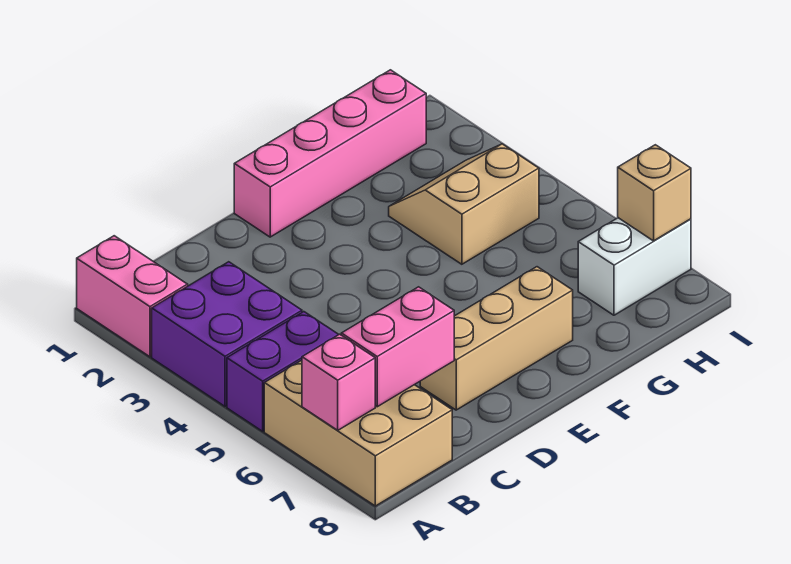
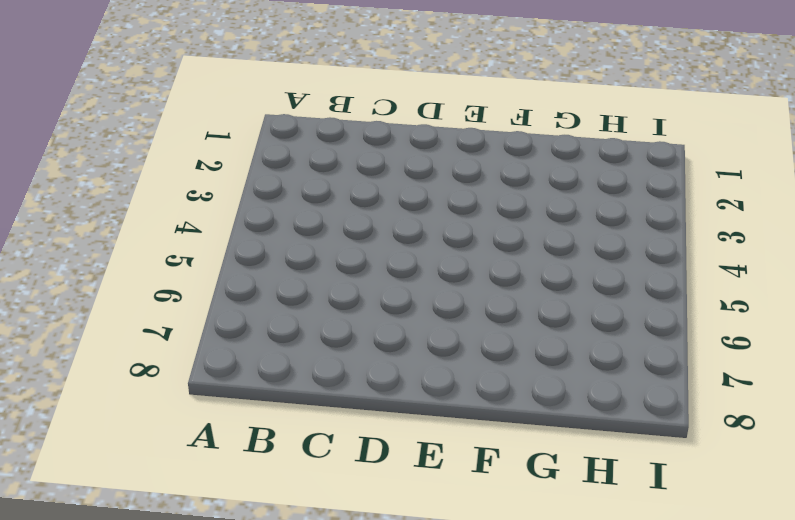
none -> pink brick A1:A2 level 1
none -> purple brick A3:B4 level 1

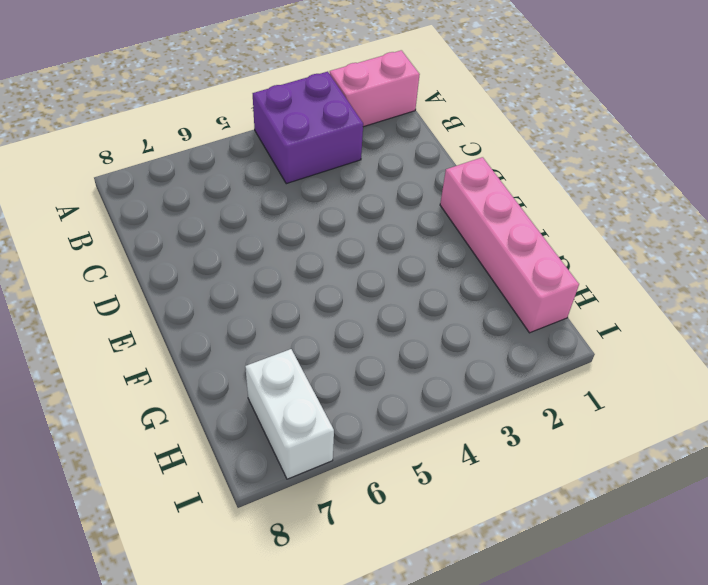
none -> purple brick A5:B5 level 1
none -> tan brick A6:B8 level 1

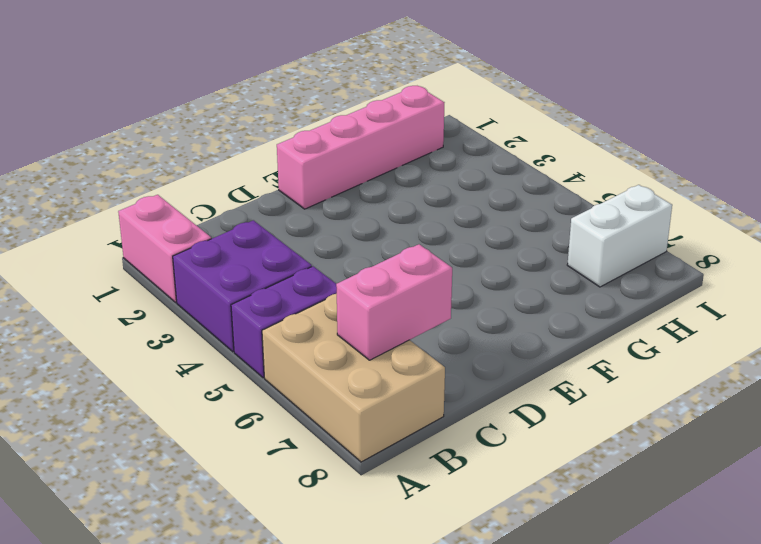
none -> tan brick D7:F7 level 1
none -> tan slope G3:H4 level 1 top 4

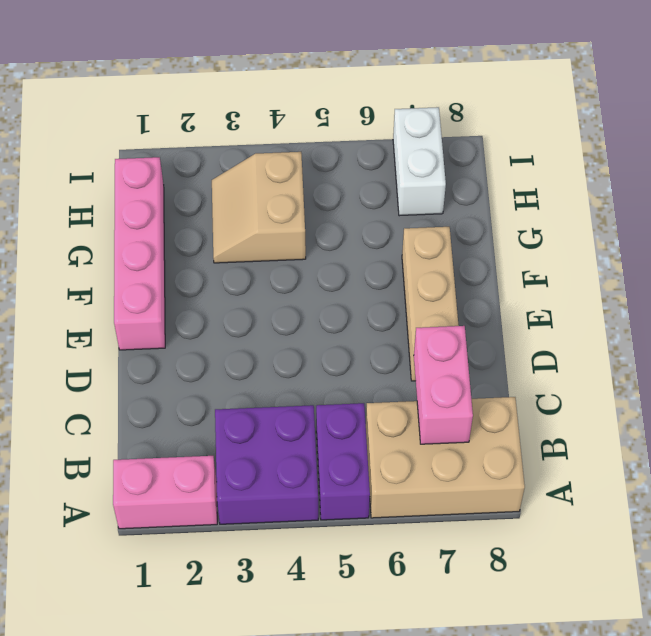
none -> pink brick A7 level 2
none -> tan brick I7 level 2

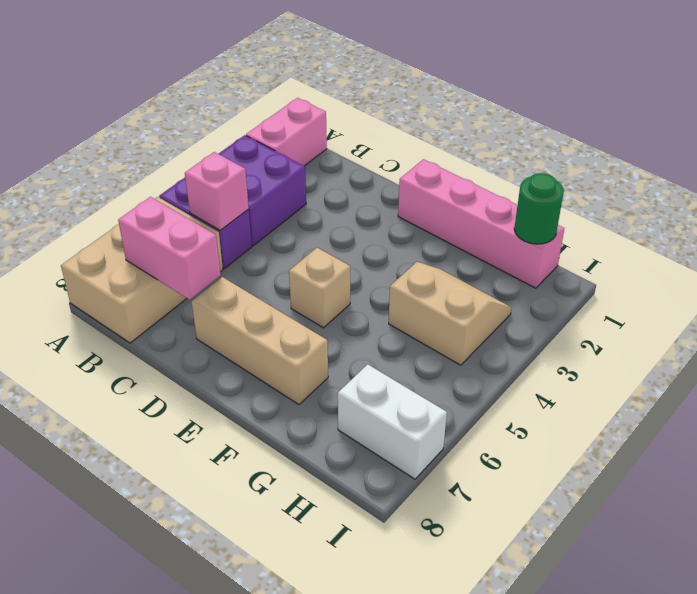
pink brick B5 level 2 -> pink brick A7 level 2
tan brick E5 level 1 -> tan brick I7 level 2
green round brick H1 level 2 -> none

